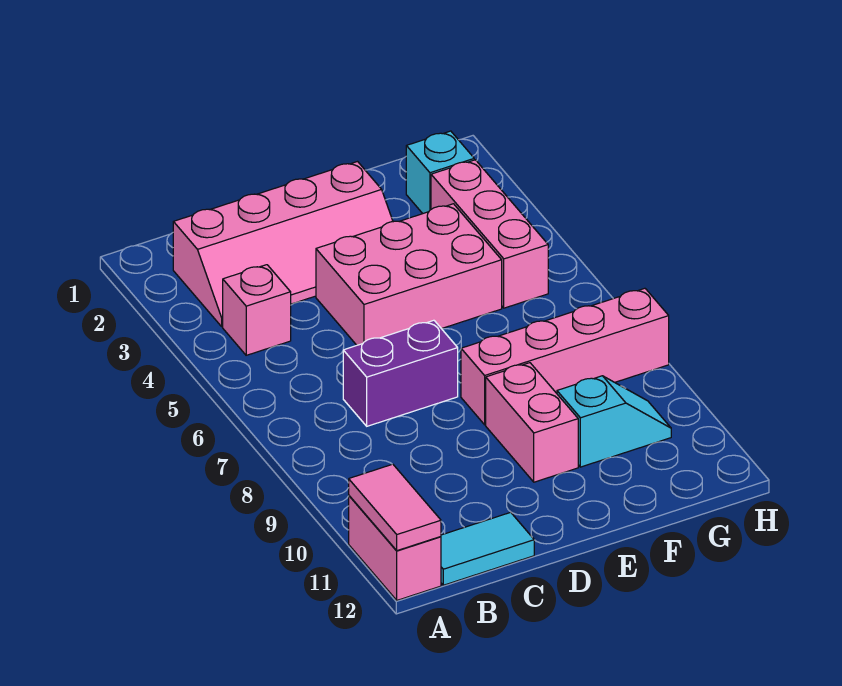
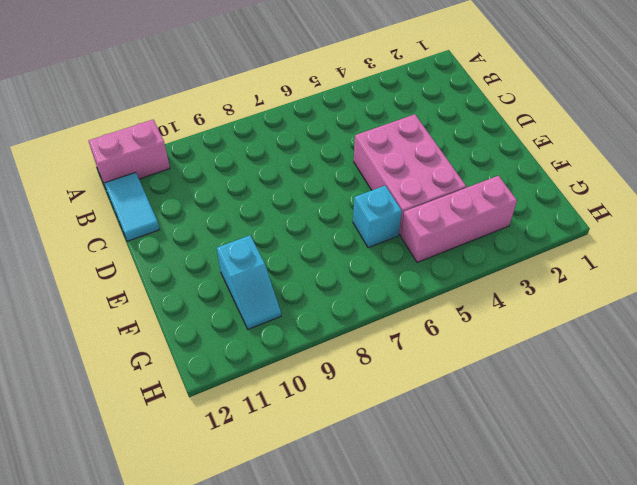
cyan brick F6 level 1 -> cyan brick G2 level 1
none -> pink slope B2:E3 level 1 top 2
none -> pink brick B4 level 1
none -> purple brick C7:D7 level 1

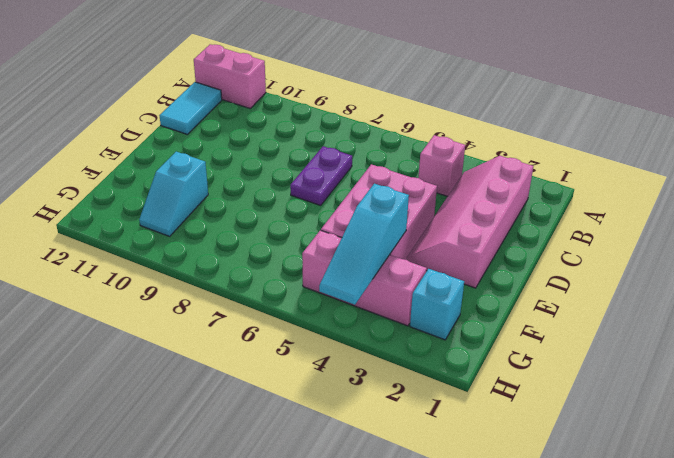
purple plate C7:D7 level 1 -> purple brick C7:D7 level 1
cyan slope F4:H4 level 2 top F -> none
none -> pink brick E8:H8 level 1
none -> pink brick E9:E10 level 1
none -> pink tile A11:A12 level 2

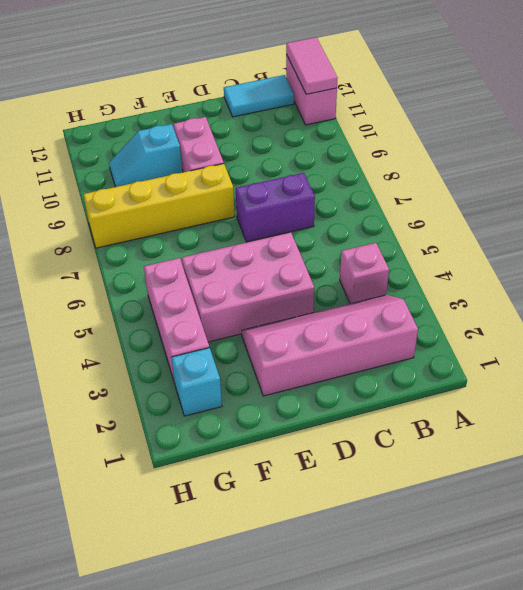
yellow brick E8:H8 level 1 -> pink brick E8:H8 level 1

